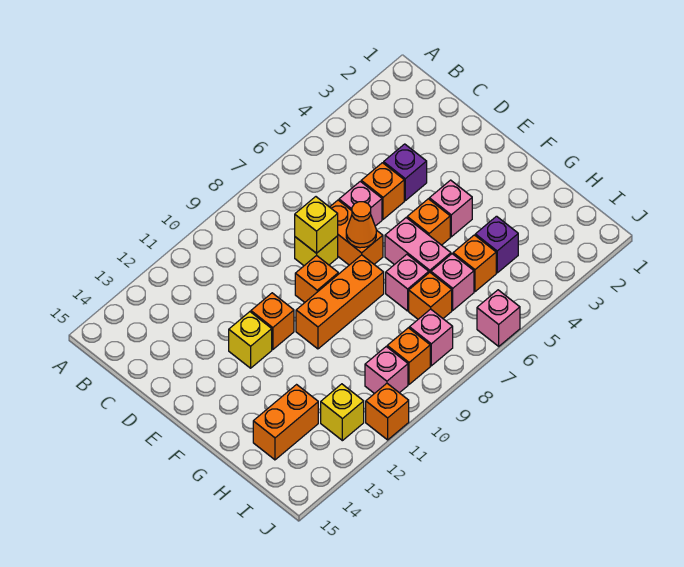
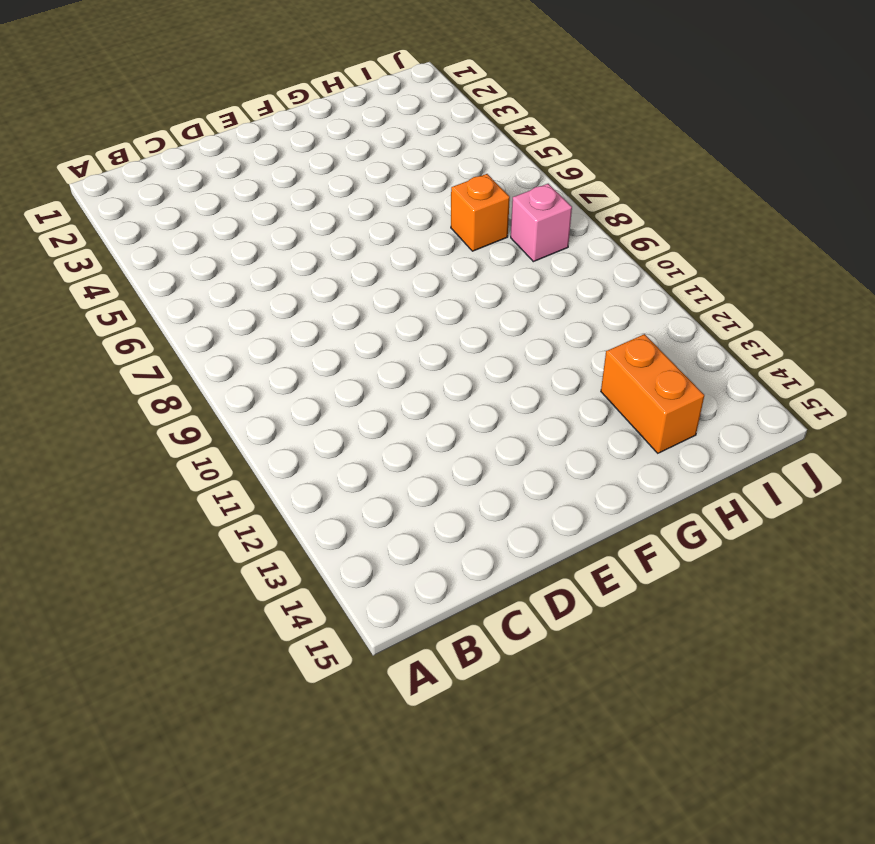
none -> purple brick D4 level 1
none -> orange brick D5 level 1
none -> pink brick D6 level 1

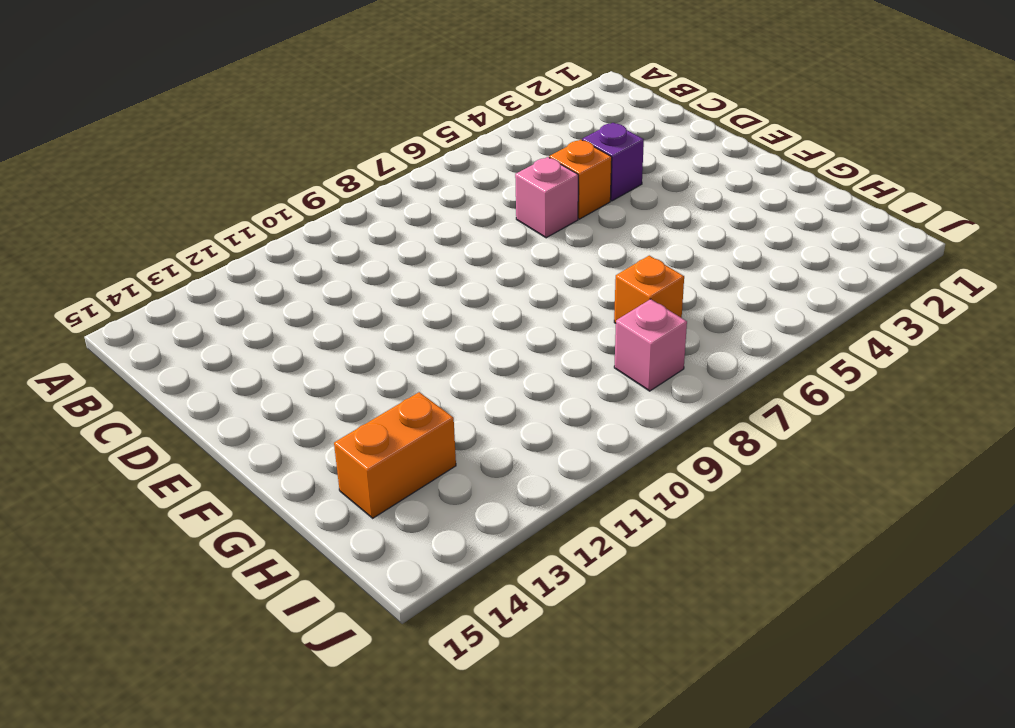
none -> orange brick D7:E7 level 1
none -> yellow brick D8 level 1
none -> orange brick E9 level 1

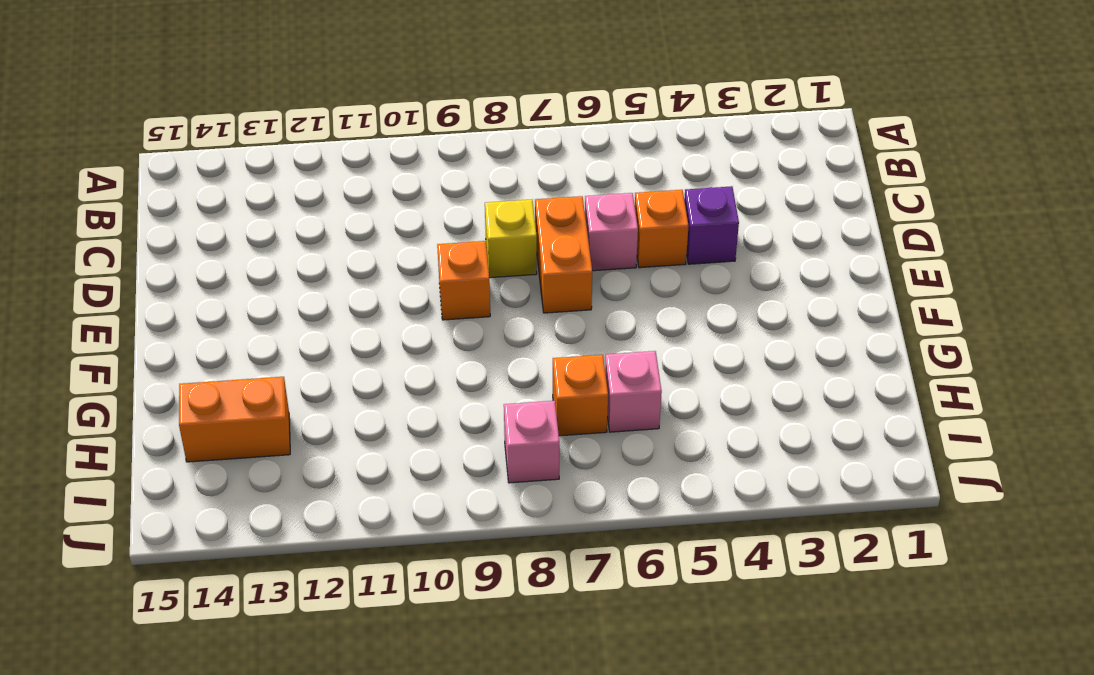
none -> orange brick E11 level 1
none -> yellow brick E12 level 1
none -> pink brick F4 level 1

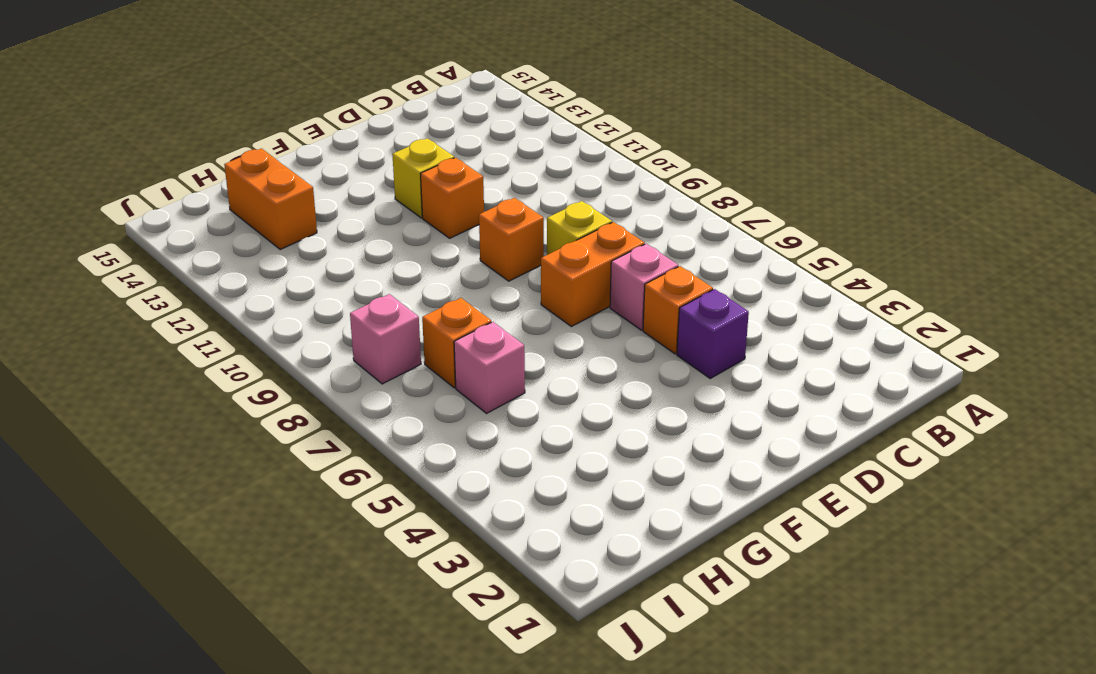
none -> pink brick F4 level 1
none -> orange brick F5 level 1
none -> pink brick F6:G6 level 1

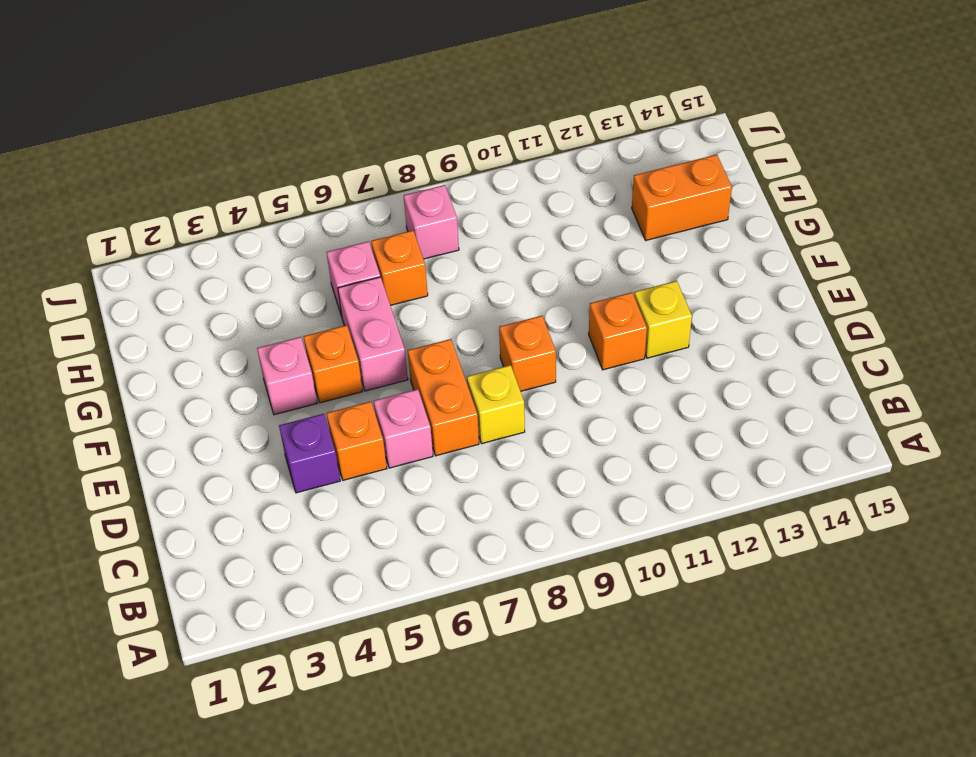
none -> orange brick F8:F10 level 1
none -> pink brick G7 level 1
none -> purple brick H4 level 1

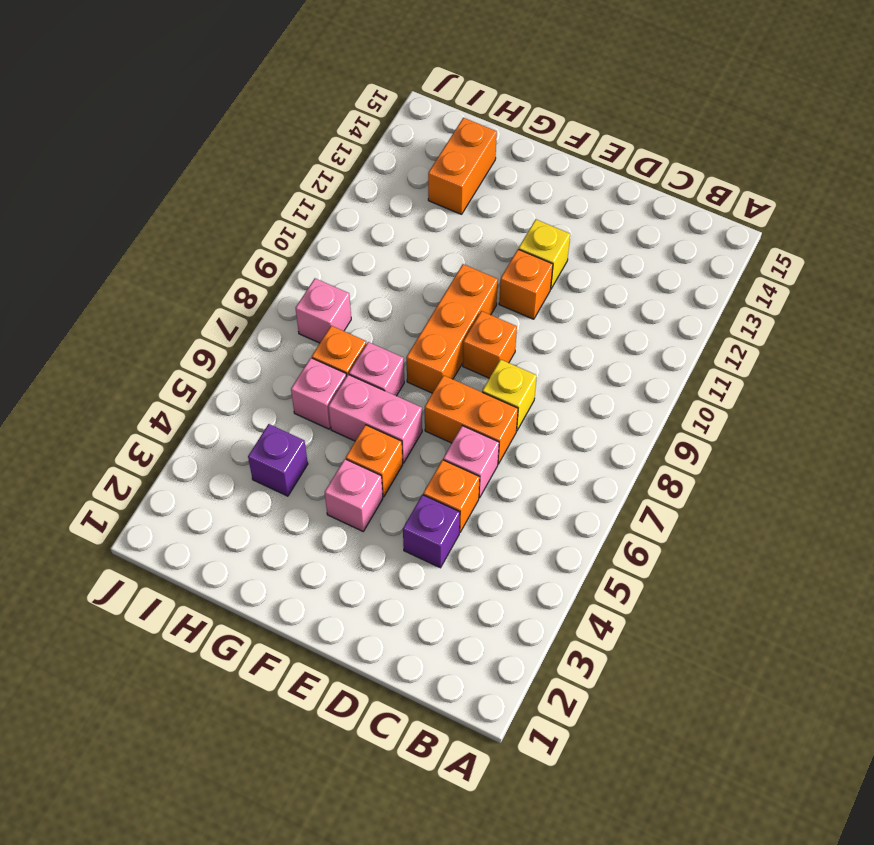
none -> orange brick H5 level 1
none -> orange brick I9 level 1
none -> pink brick I10 level 1

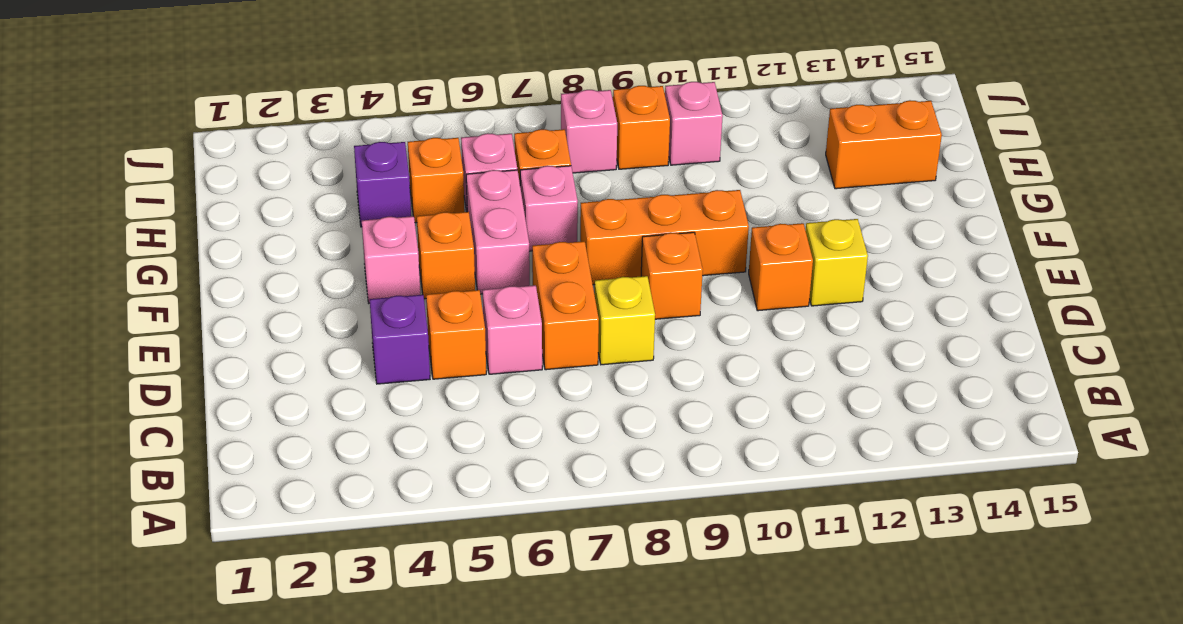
none -> yellow brick I12 level 1
none -> pink brick J6 level 1
none -> orange brick J11 level 1

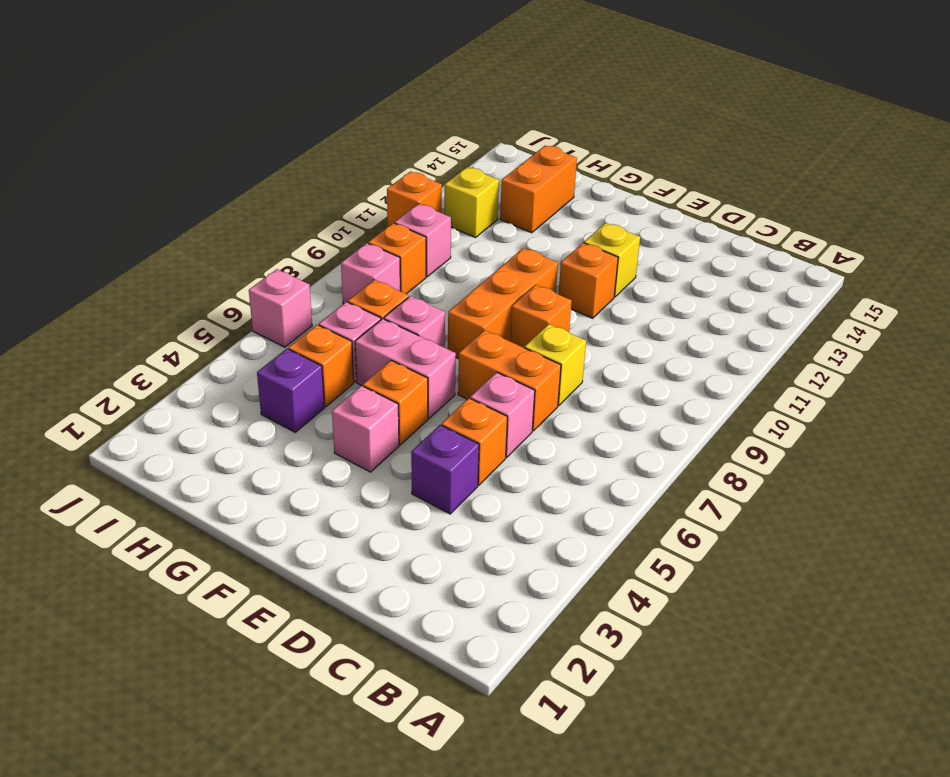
none -> yellow brick D8 level 2
none -> orange cone E7 level 2

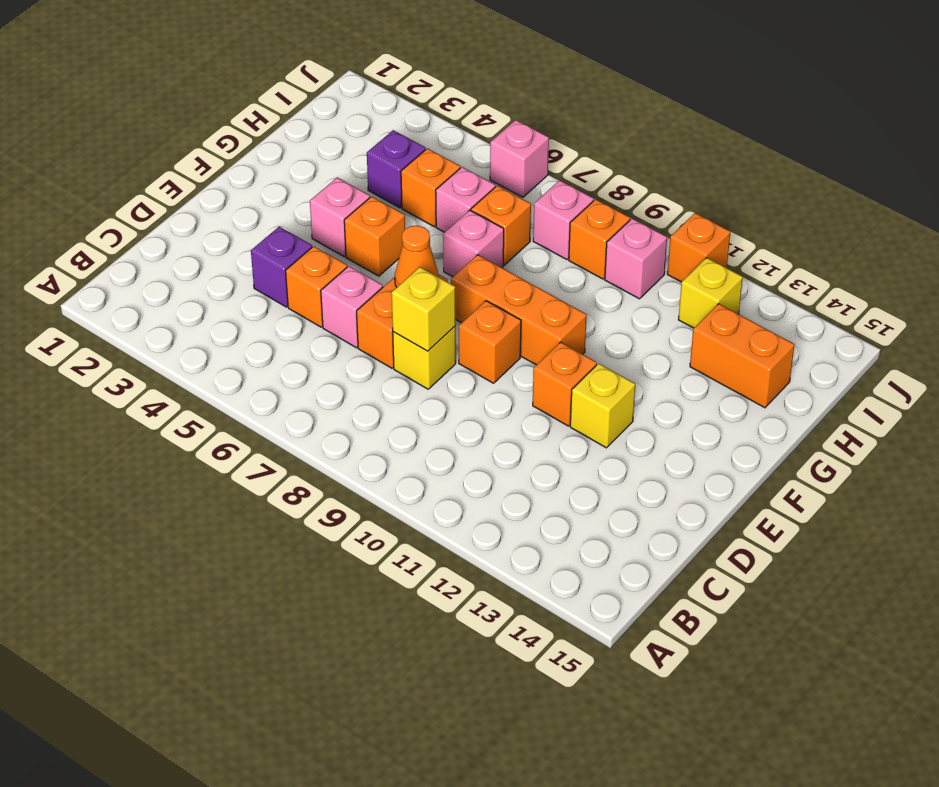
none -> pink brick F6:G6 level 1

